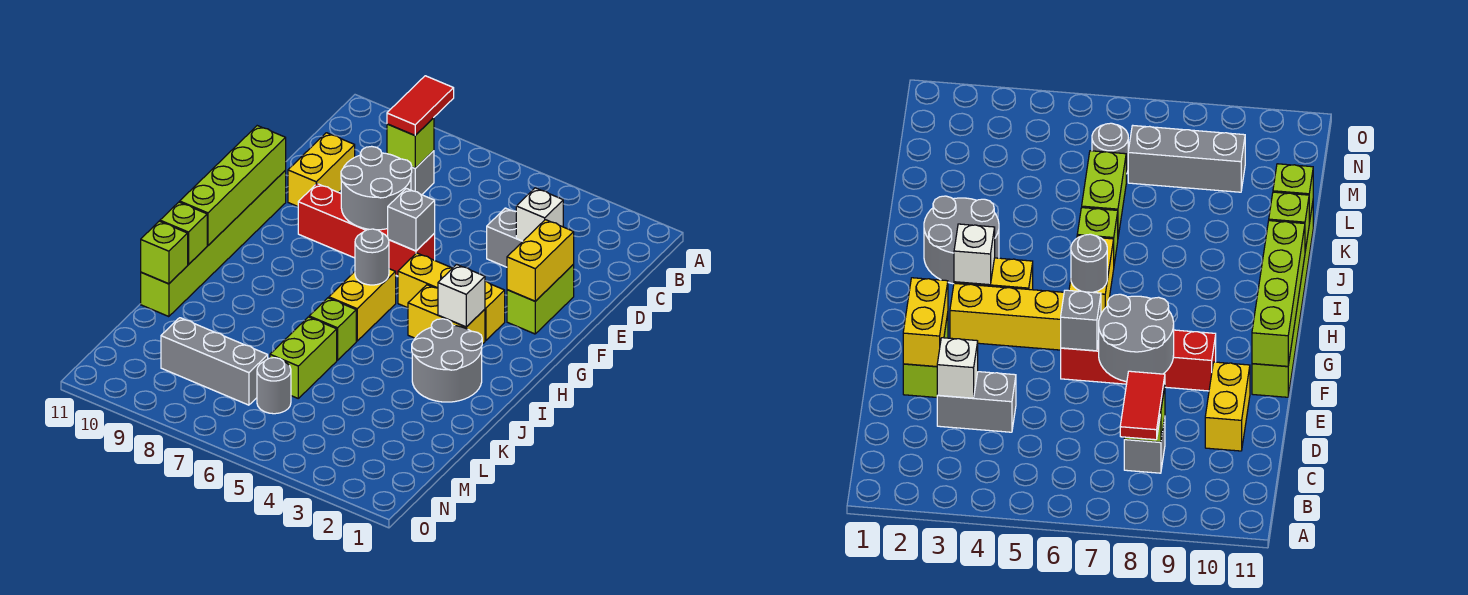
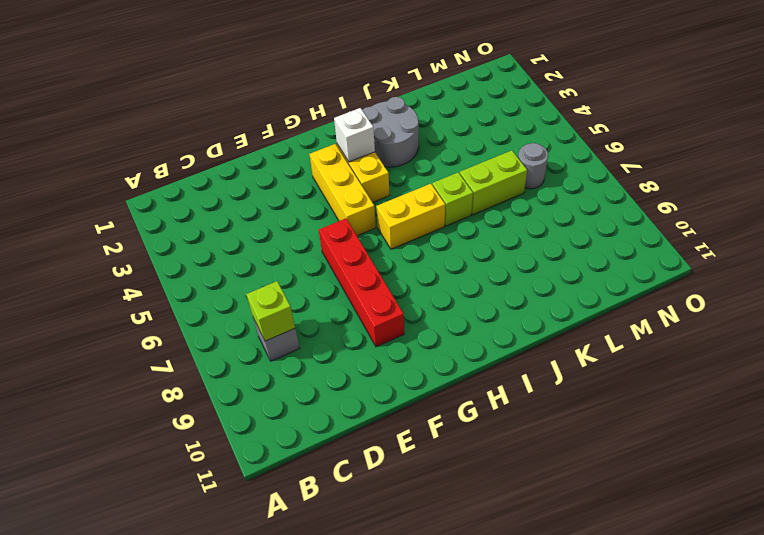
none -> grey brick D3:D4 level 1
none -> yellow brick D10:E10 level 1
none -> lime brick E2:F2 level 1

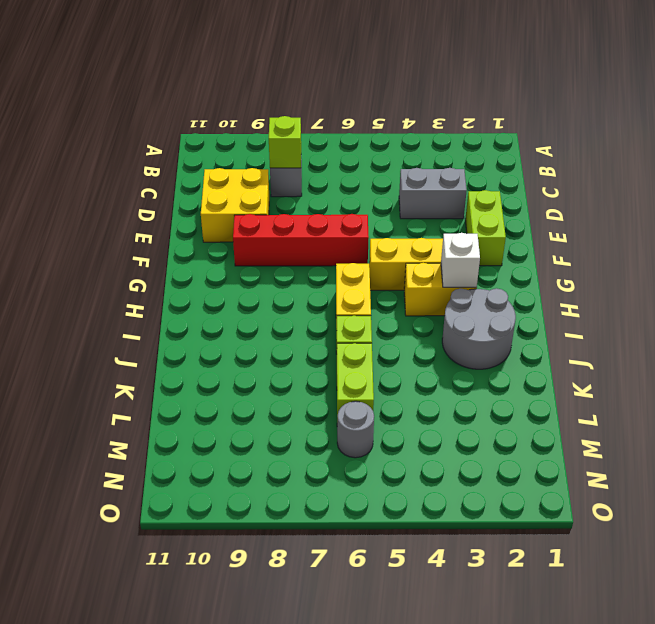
yellow brick D9:E10 level 1 -> yellow brick D10:E10 level 1
none -> lime brick F11:K11 level 1
none -> grey brick M7:M9 level 1
none -> white brick D3 level 2

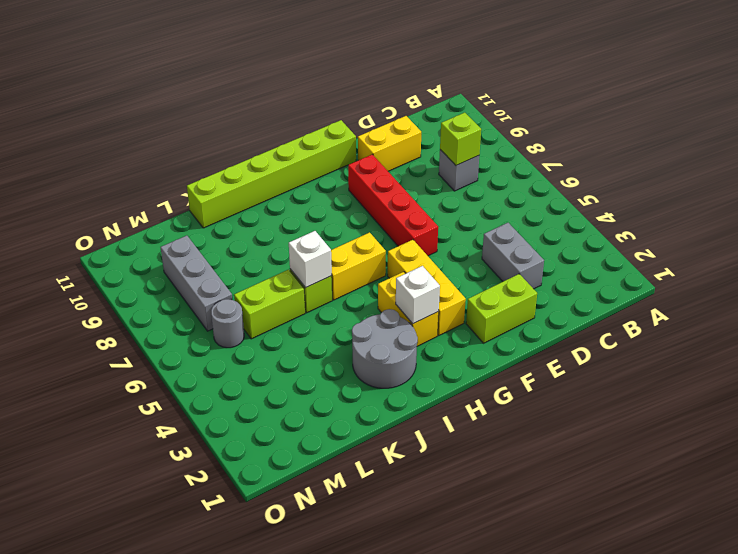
white brick J6 level 2 -> white brick D3 level 2
none -> yellow brick E2:F2 level 2
none -> grey round brick E7:F8 level 2
none -> grey brick F6 level 2

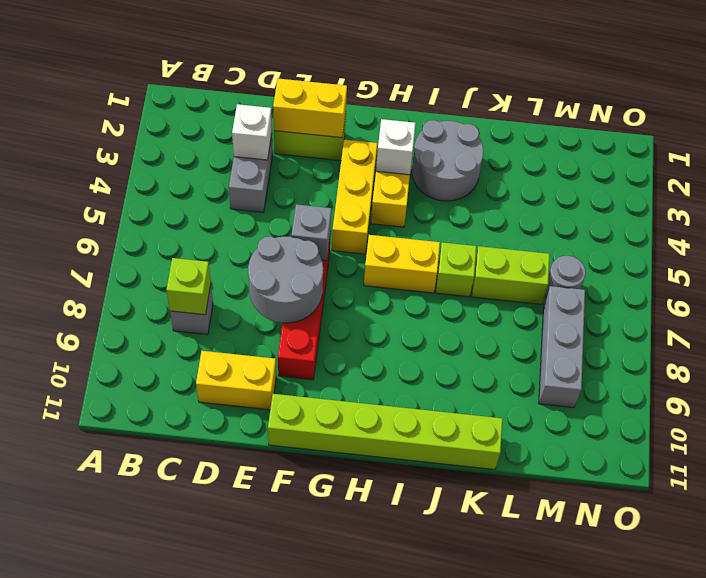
none -> lime brick F11:I11 level 2
none -> grey round brick H6 level 2
none -> lime brick J11 level 2

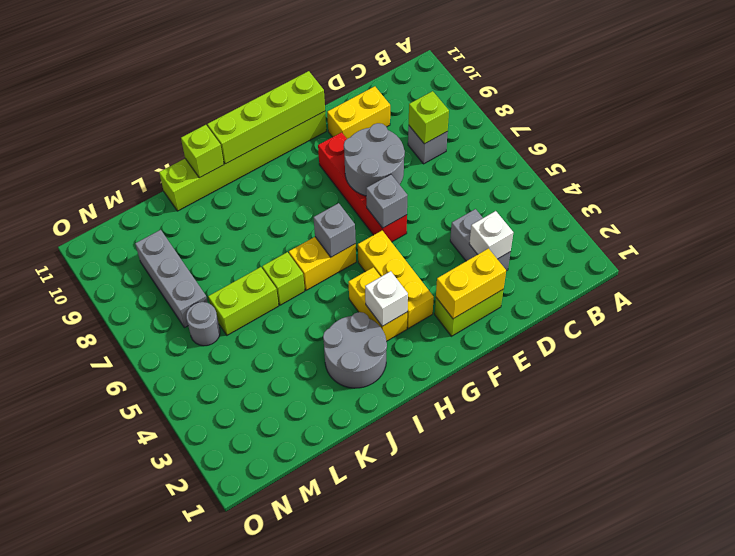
grey brick H6 level 2 -> grey round brick H6 level 2
none -> lime brick K11 level 2
none -> red tile B8:C8 level 3

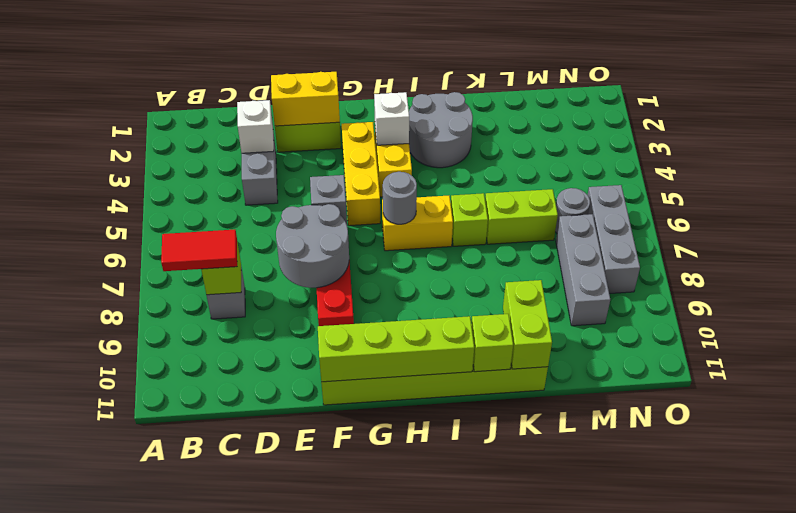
lime brick K10:K11 level 2 -> lime brick K11 level 2
grey brick N6:N8 level 1 -> none
none -> yellow brick D10:E10 level 1

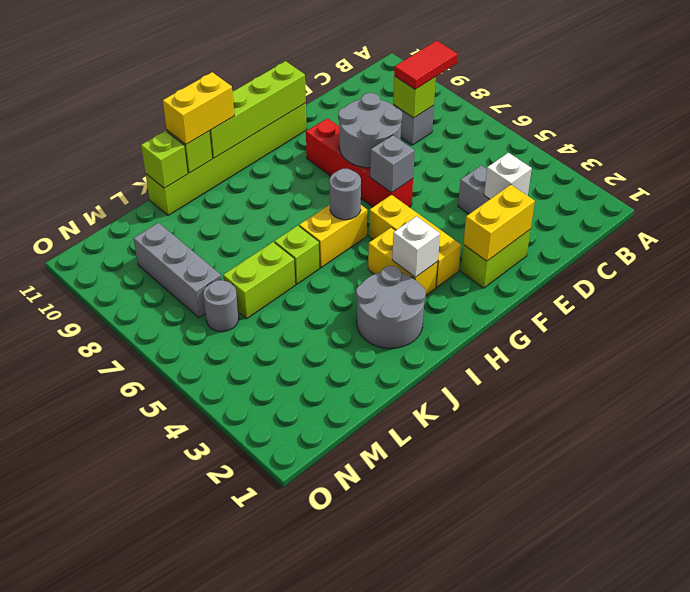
yellow brick I11:J11 level 3 -> yellow brick D10:E10 level 1

